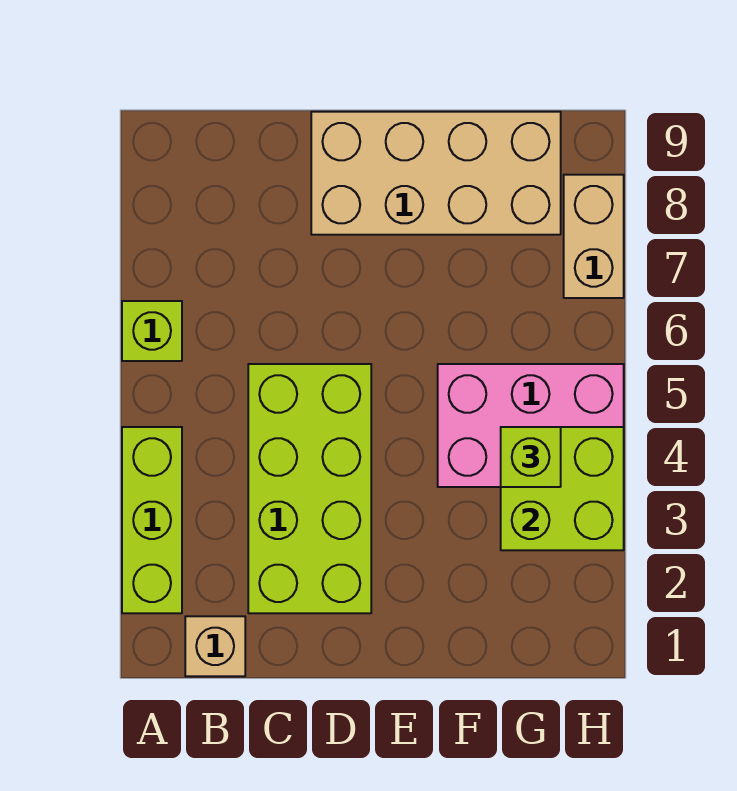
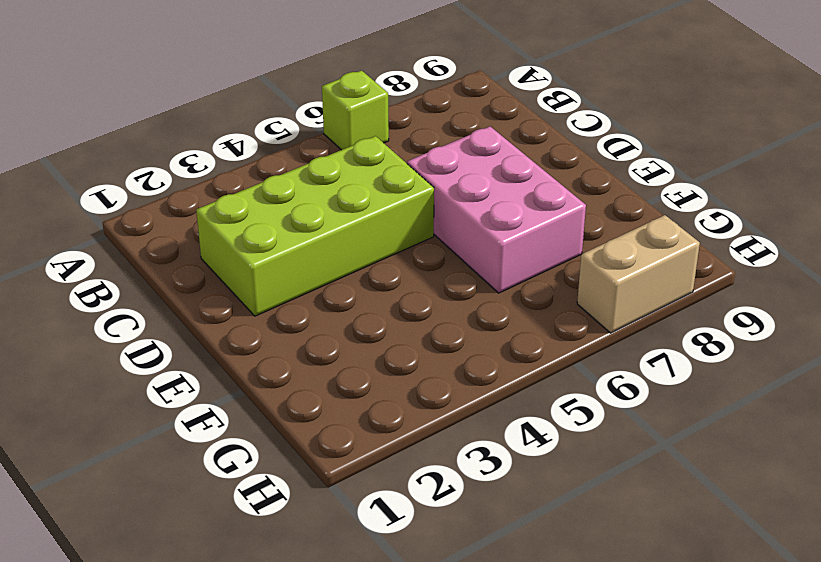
pink brick D6:F7 level 1 -> pink brick F4:H5 level 1
none -> lime brick A2:A4 level 1
none -> tan brick B1 level 1

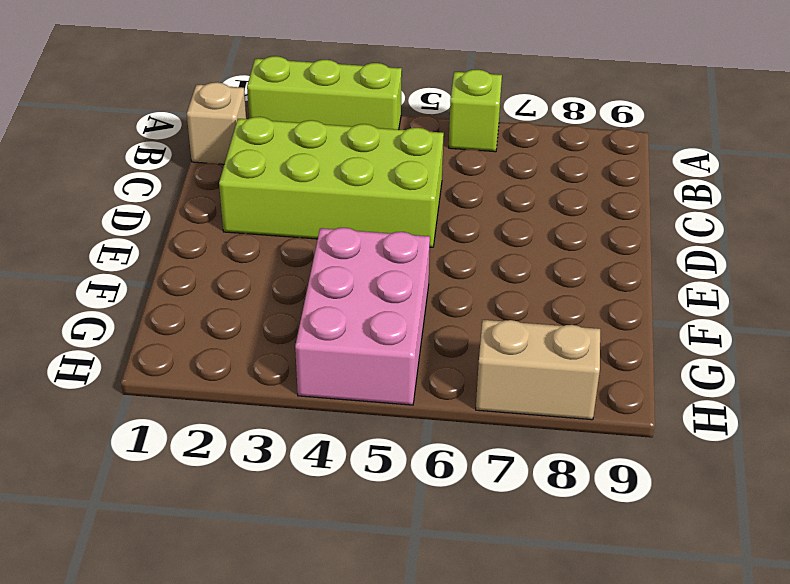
none -> tan brick D8:G9 level 1
none -> lime brick G3:H4 level 2

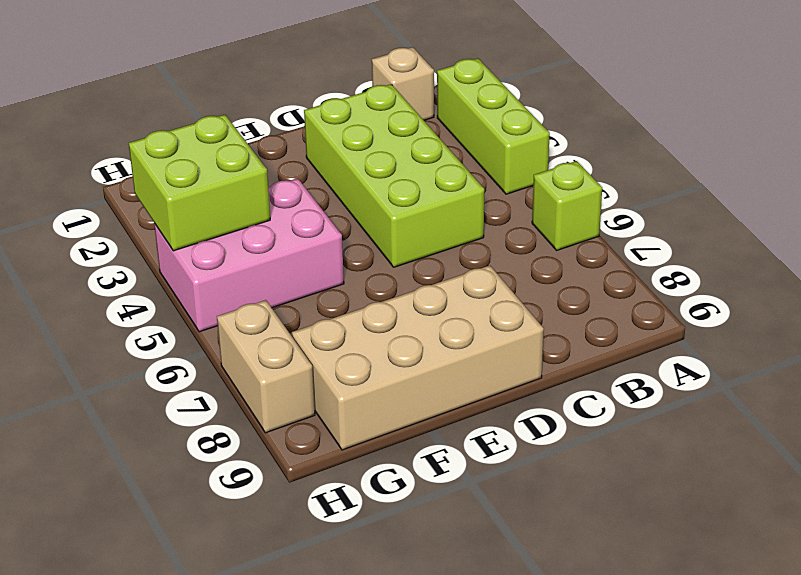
none -> lime brick G4 level 3

